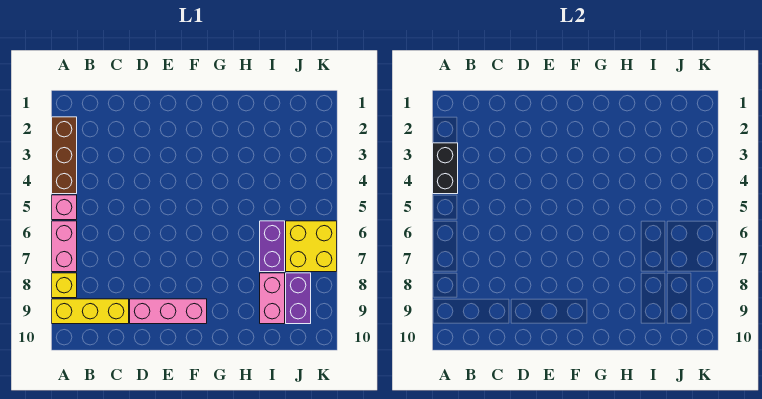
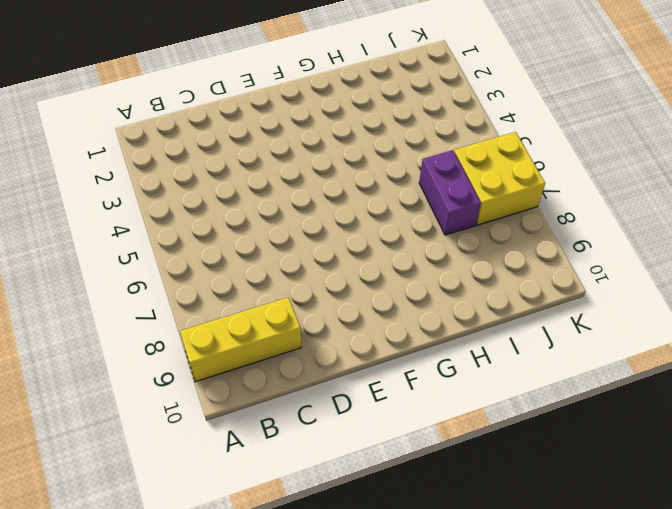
none -> brown brick A2:A4 level 1
none -> pink brick A5 level 1

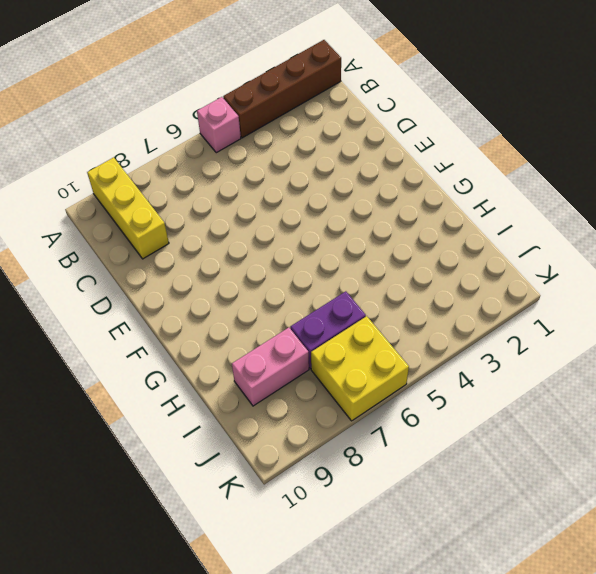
brown brick A1:A4 level 1 -> brown brick A2:A4 level 1
none -> pink brick A6:A7 level 1
none -> yellow brick A8 level 1

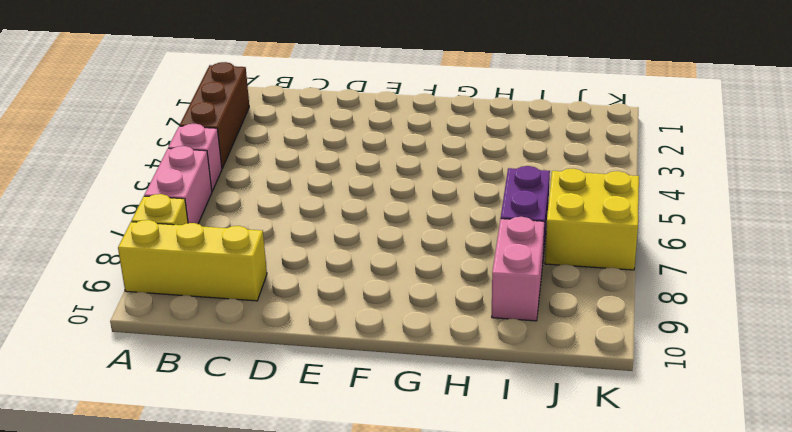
none -> pink brick D9:F9 level 1
none -> purple brick J8:J9 level 1

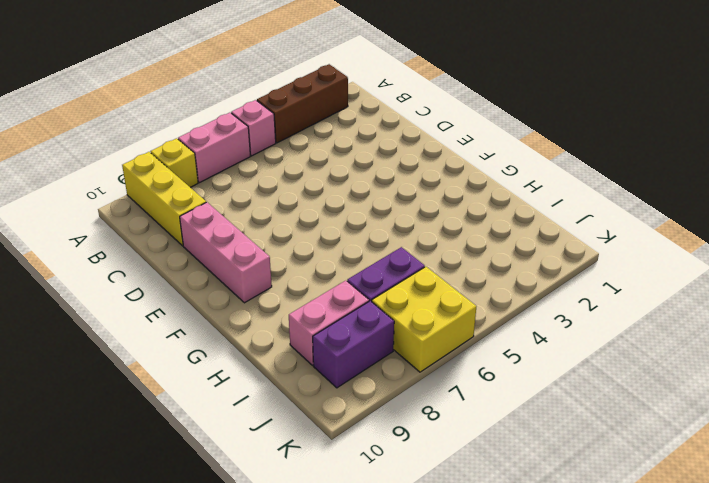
none -> black brick A3:A4 level 2

